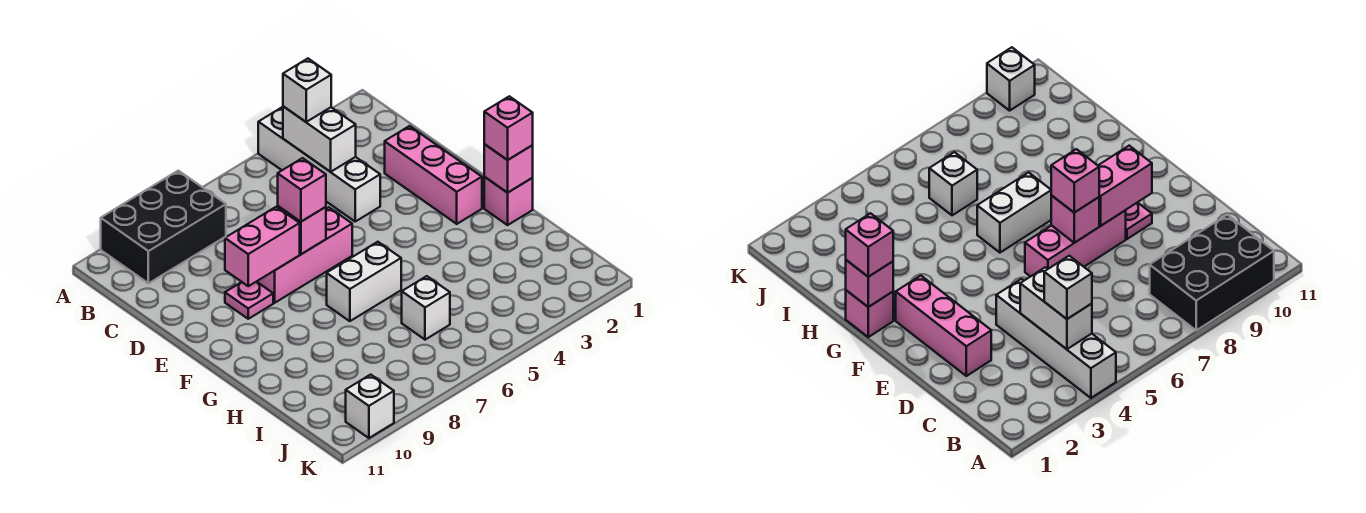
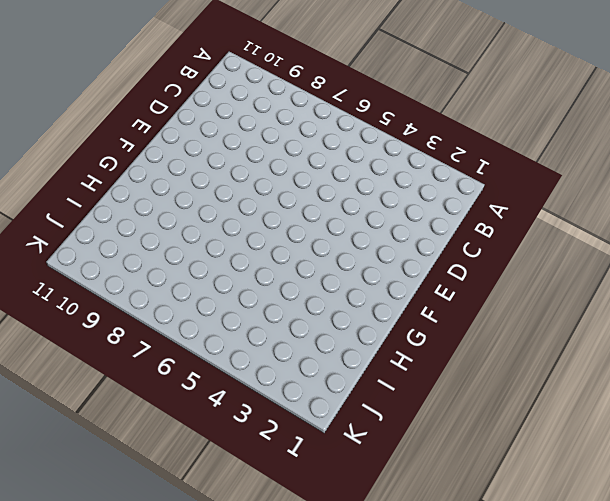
none -> white brick A4:D4 level 1
none -> black brick A8:B10 level 1
none -> pink brick D2:F2 level 1

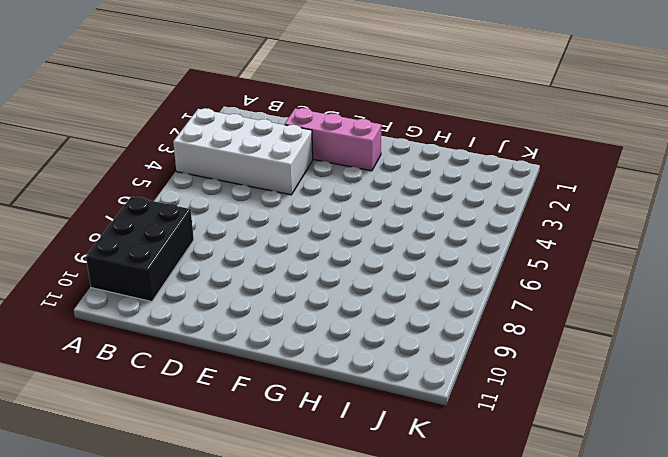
white brick A3:D4 level 1 -> white brick A4:D4 level 1
none -> pink brick E6:E8 level 1
none -> pink plate E9 level 1
none -> pink brick G1 level 1

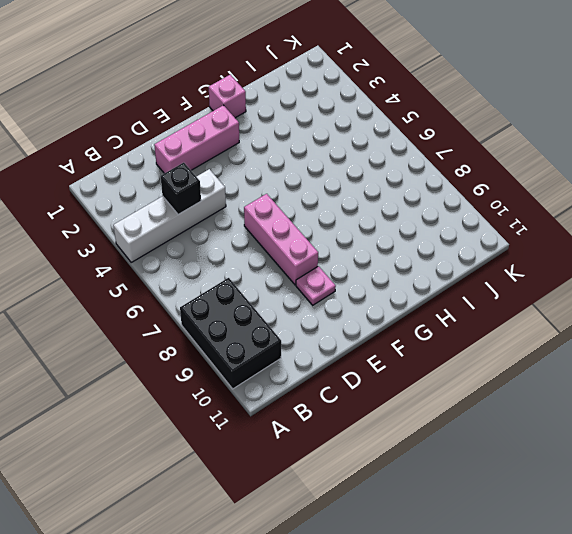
black brick C4 level 2 -> white brick B4:C4 level 2
none -> white brick G6:G7 level 1
none -> white brick I6 level 1
none -> white brick K10 level 1

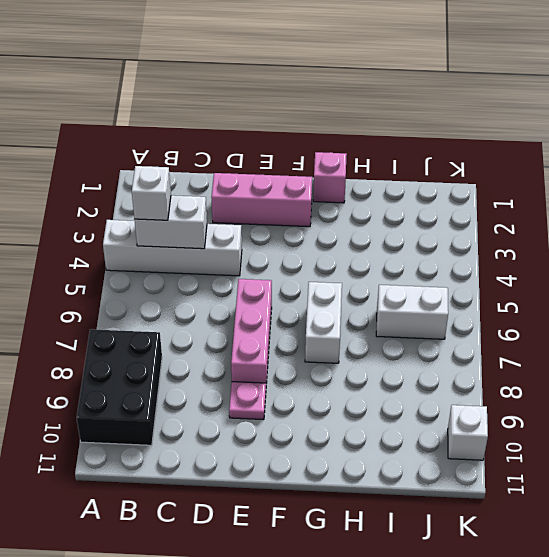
white brick I6:J6 level 1 -> white brick I6 level 1
none -> pink brick E7 level 2
none -> pink brick E8:E9 level 2
none -> pink brick G1 level 2

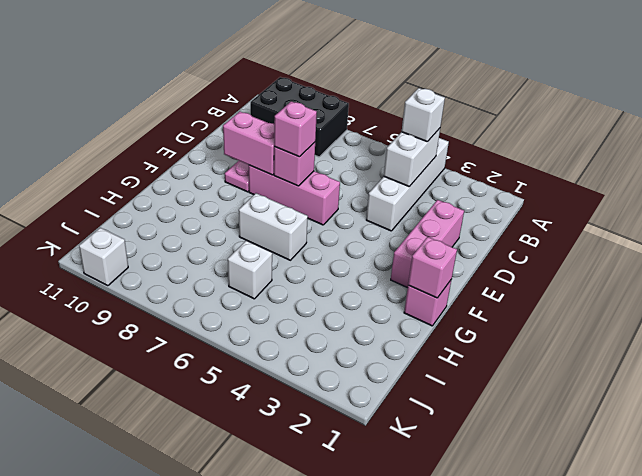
none -> pink brick G1 level 3

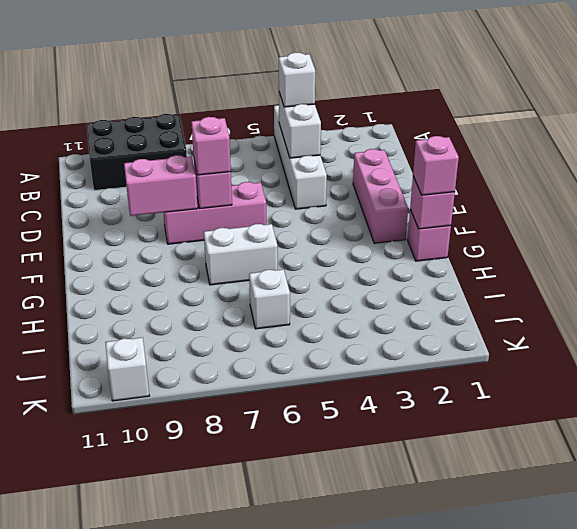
none -> pink plate E9 level 1

